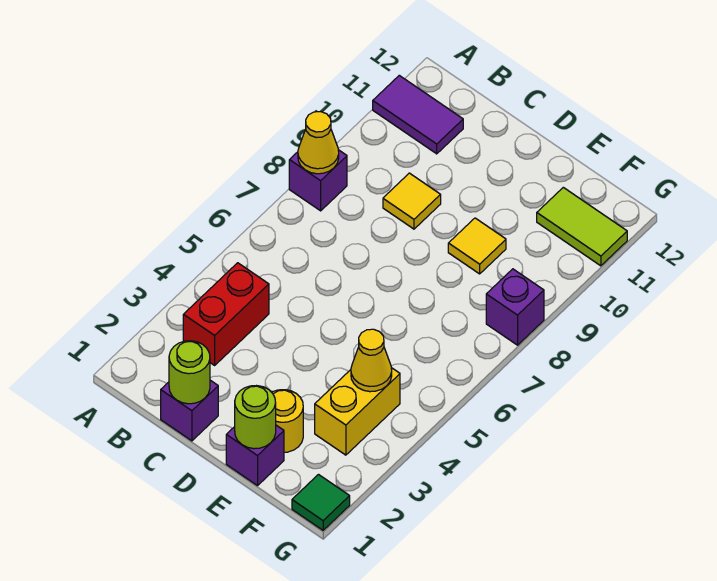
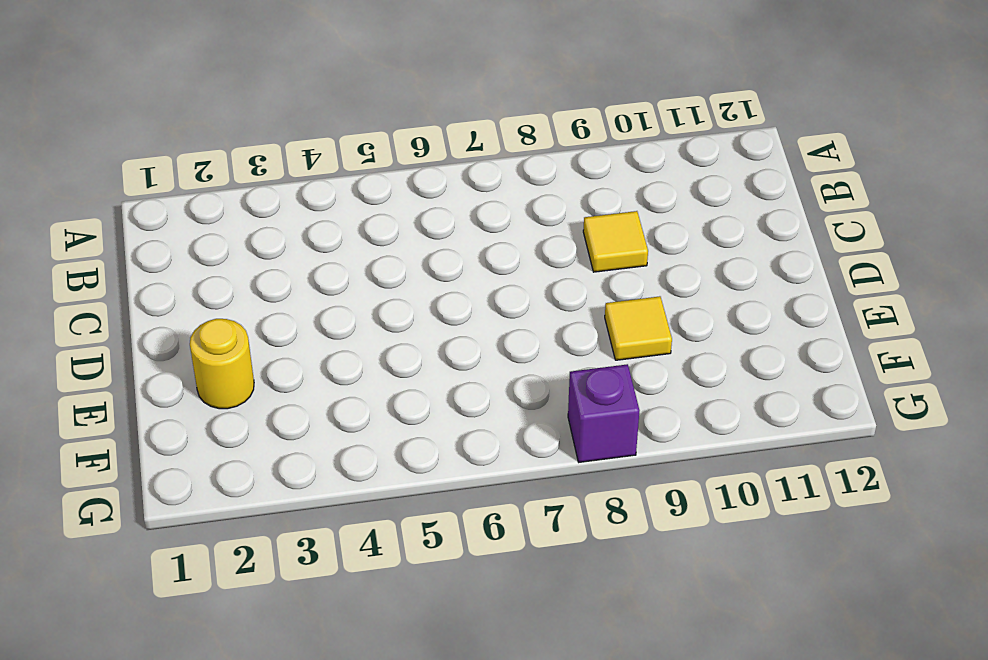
none -> purple brick A8 level 1
none -> purple tile A11:B11 level 1
none -> red brick B3:B4 level 1

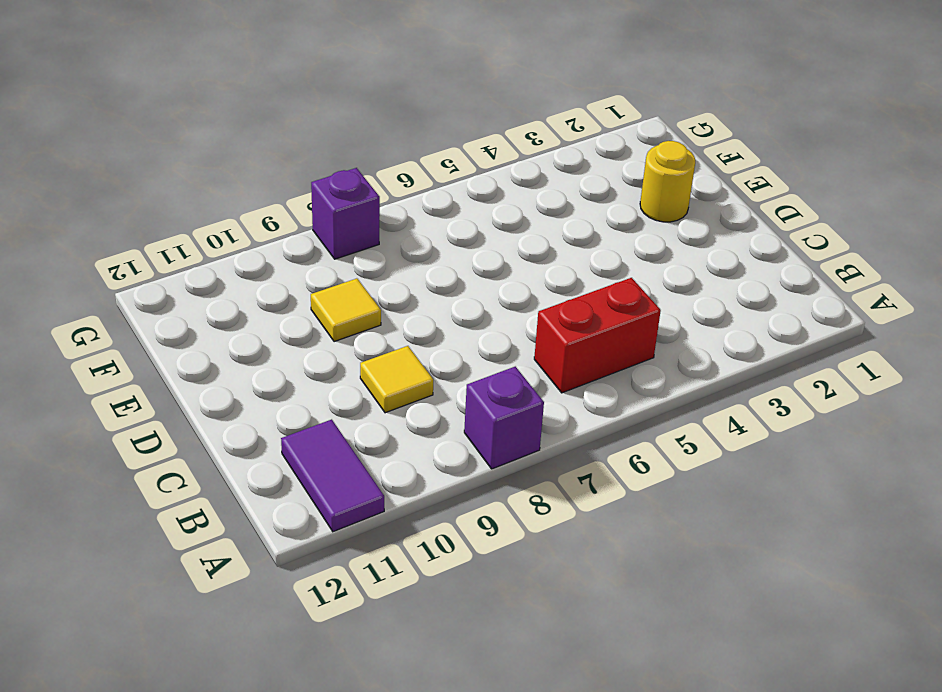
red brick B5:B6 level 1 -> red brick B3:B4 level 1
none -> purple brick C1 level 1
none -> purple brick E1 level 1
none -> yellow brick F3:F4 level 1

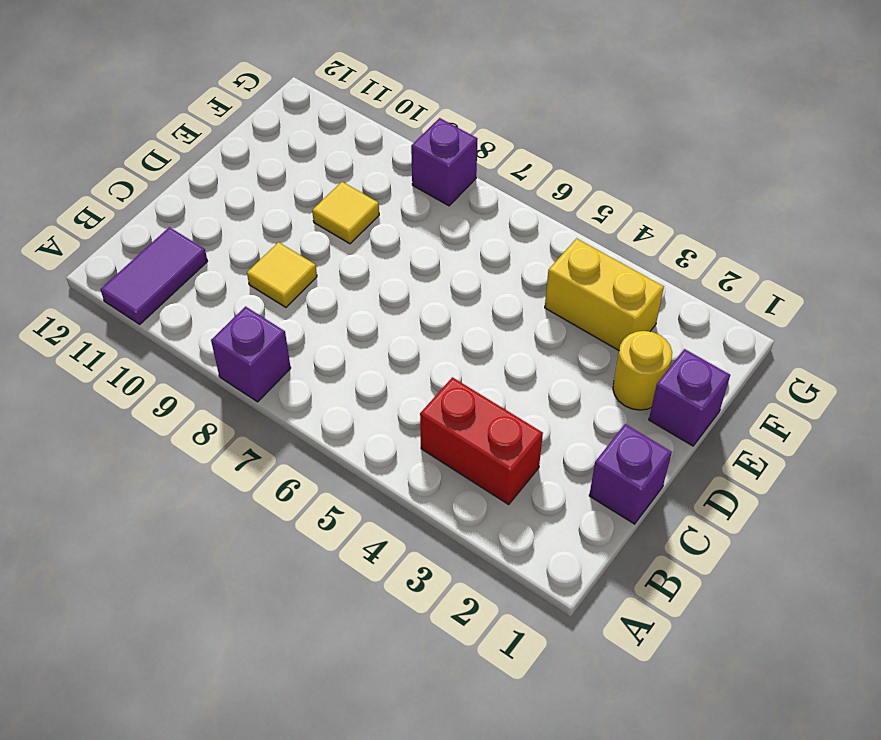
none -> lime tile F11:G11 level 1
none -> green tile G1 level 1
none -> yellow cone A8 level 2

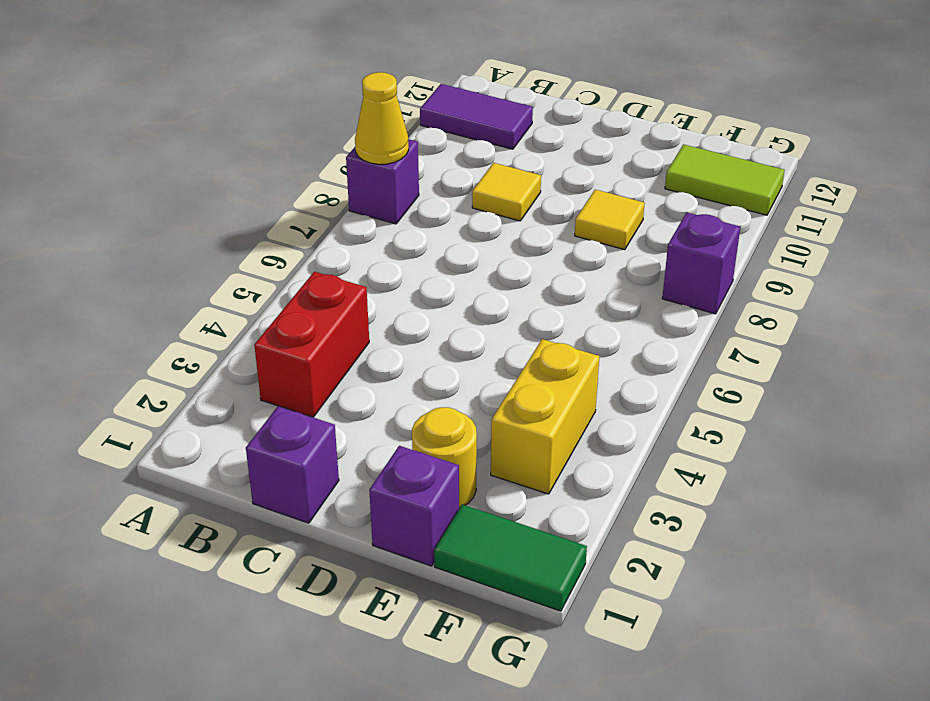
green tile F1:G1 level 1 -> green tile G1 level 1
none -> lime round brick C1 level 2
none -> lime round brick E1 level 2
none -> yellow cone F4 level 2

